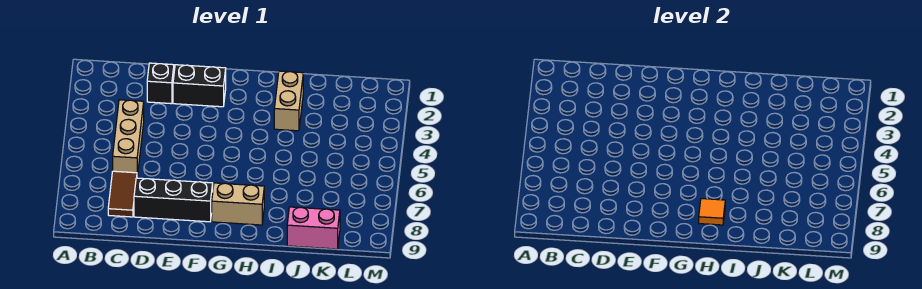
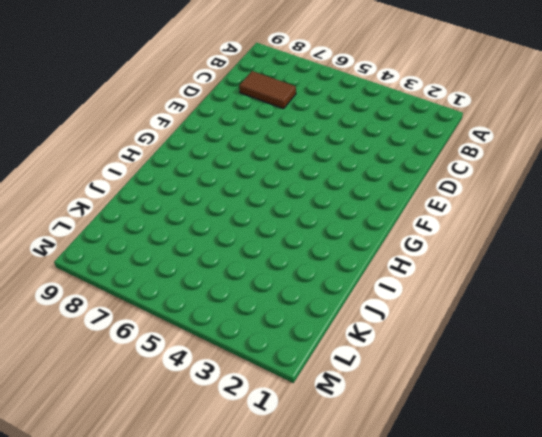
none -> tan brick C4:C6 level 1
none -> black brick D2 level 1

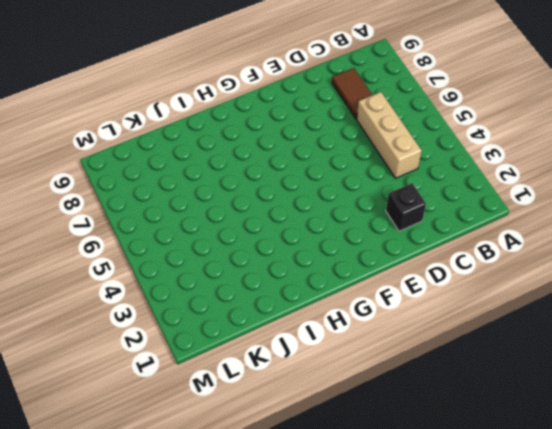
none -> black brick D8:F8 level 1
none -> black brick E2:F2 level 1

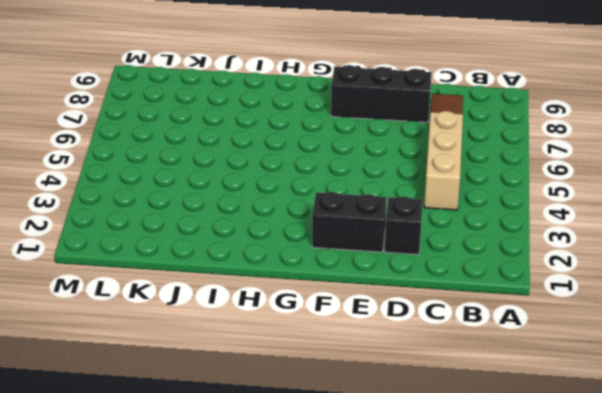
none -> tan brick G8:H8 level 1
none -> tan brick I2:I3 level 1

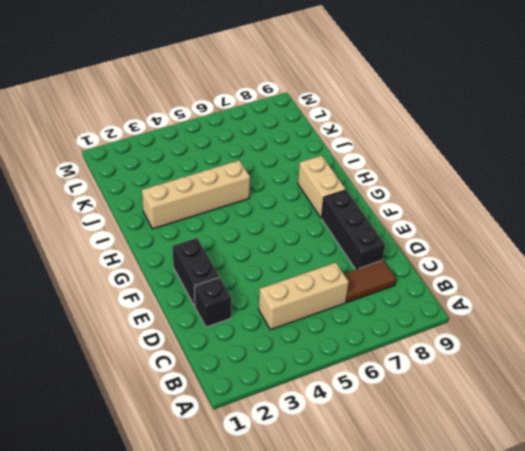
tan brick I2:I5 level 1 -> tan brick I2:I3 level 1
none -> pink brick J9:K9 level 1
none -> orange tile H8 level 2

